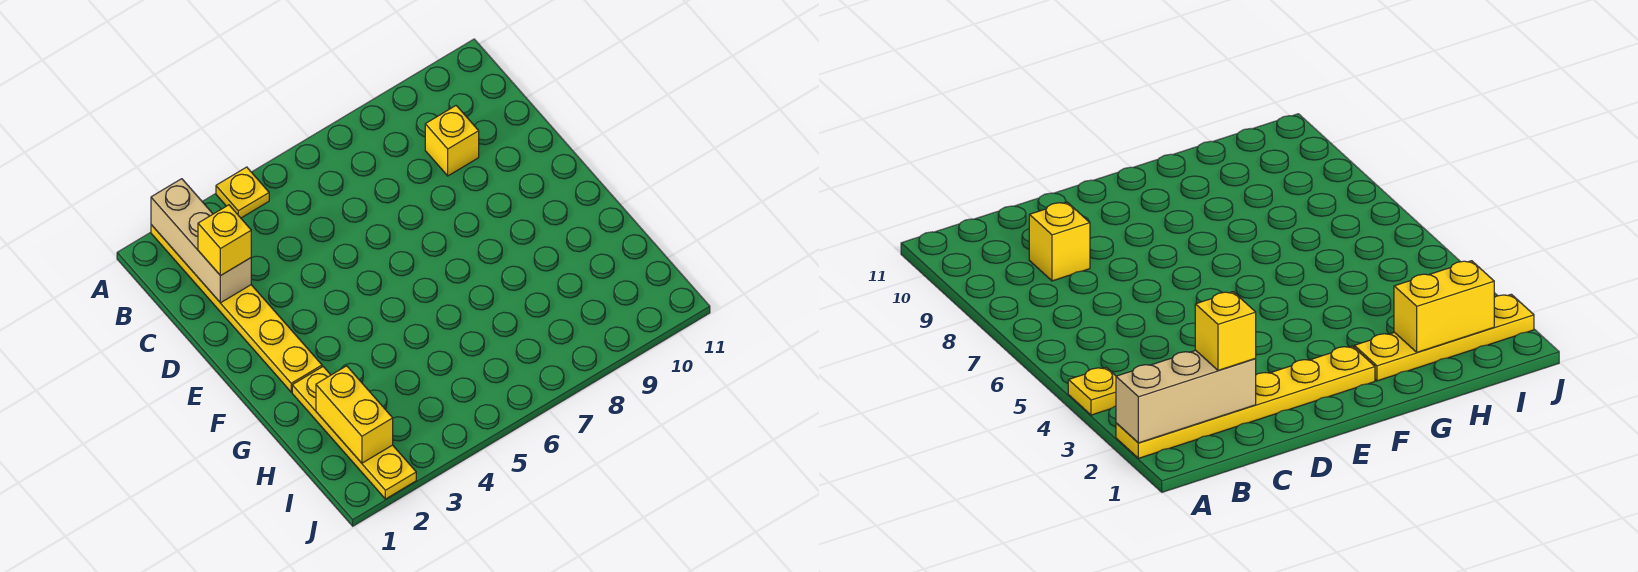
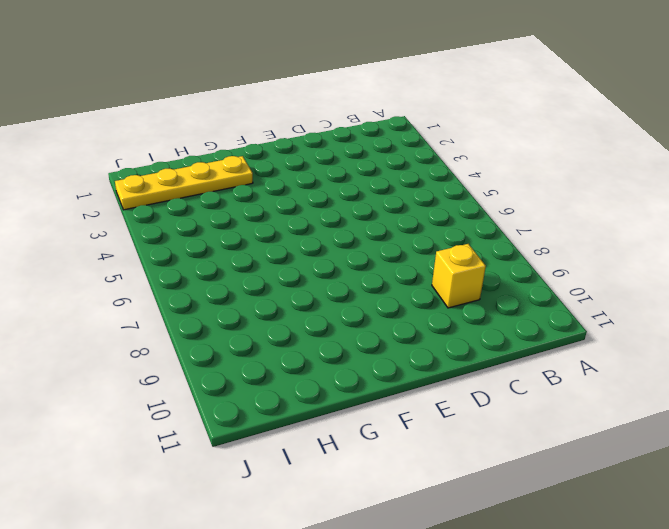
none -> yellow plate A2:F2 level 1
none -> yellow plate A4 level 1

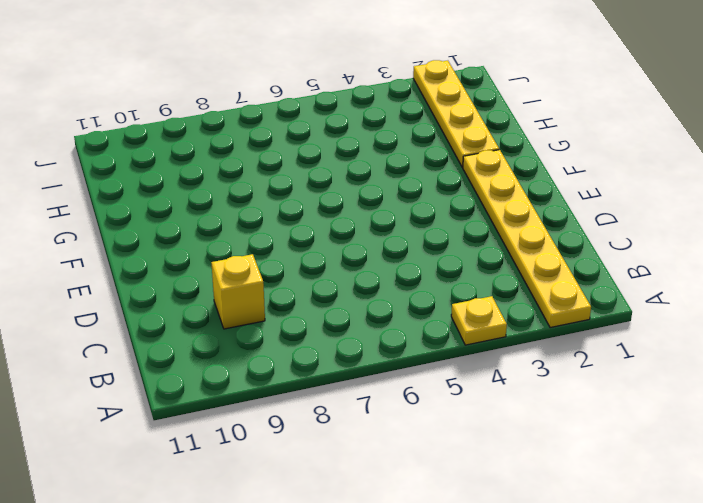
none -> tan brick A2:C2 level 2
none -> yellow brick H2:I2 level 2

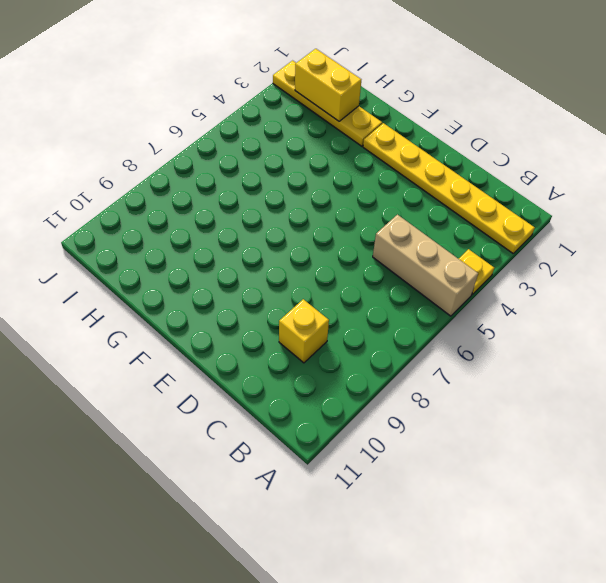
tan brick A5:C5 level 1 -> tan brick A2:C2 level 2
none -> yellow brick C2 level 3

